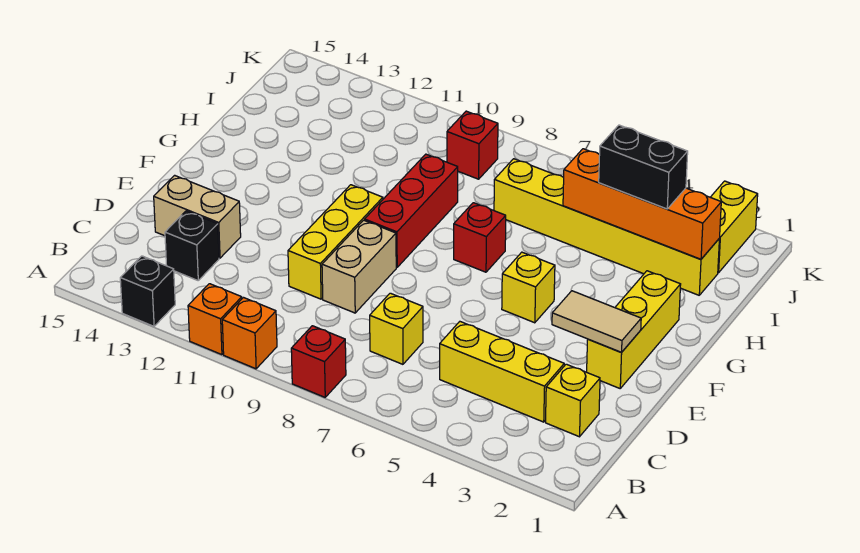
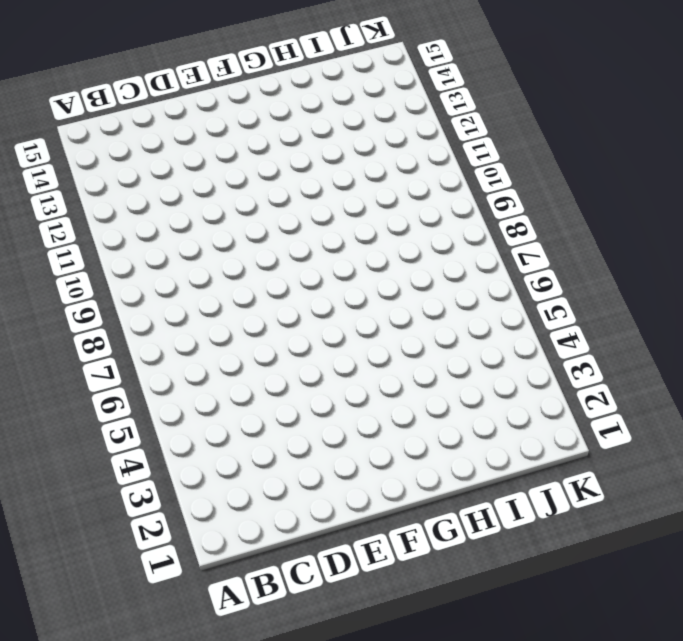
none -> red brick A8 level 1
none -> orange brick A10 level 1
none -> orange brick A11 level 1

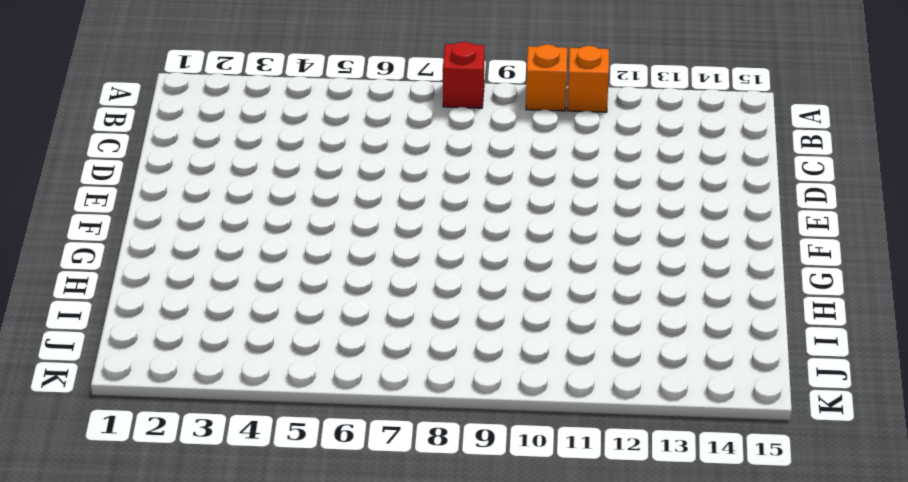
none -> black brick A13 level 1
none -> yellow brick C2 level 1
none -> yellow brick C3:C5 level 1

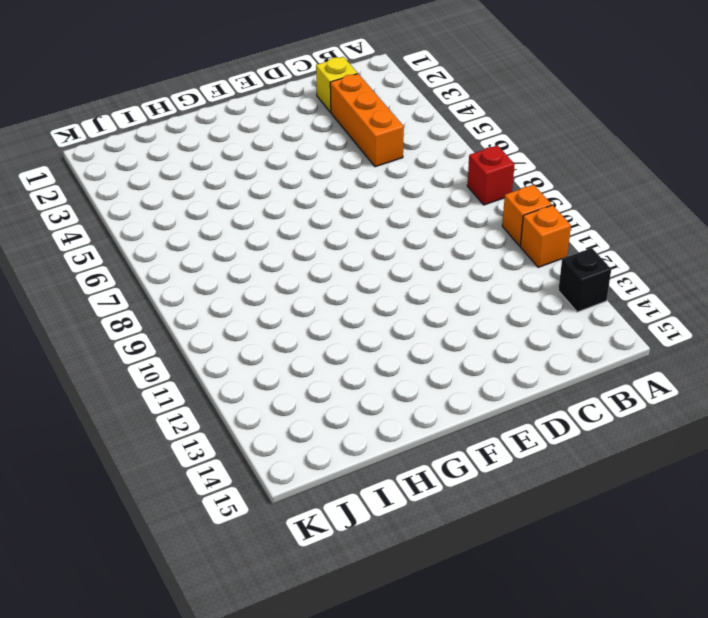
orange brick C3:C5 level 1 -> yellow brick C3:C5 level 1
none -> yellow brick C7 level 1
none -> black brick C13 level 1
none -> tan brick D9:E9 level 1

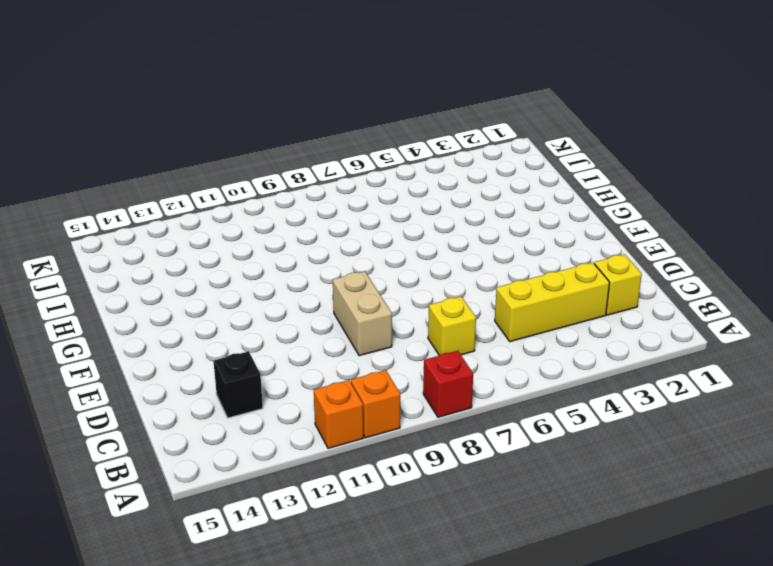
none -> black brick A13 level 1
none -> yellow brick D10:F10 level 1
none -> tan brick D13:D14 level 1

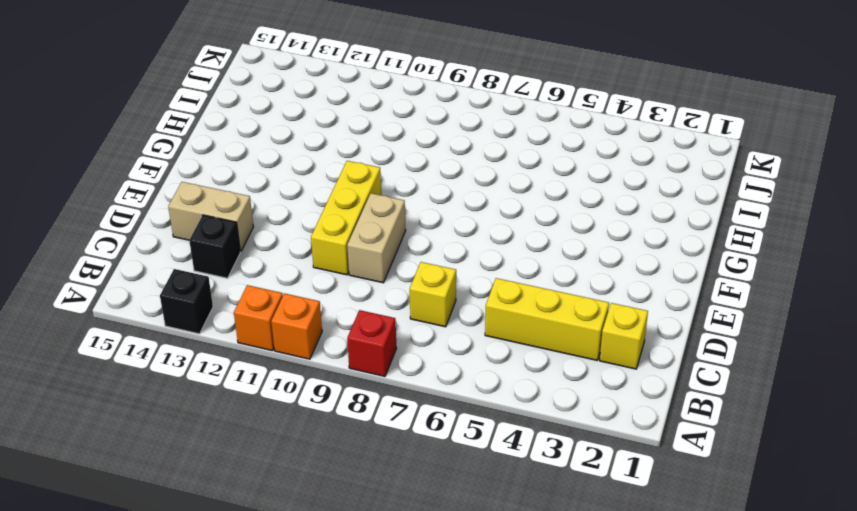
none -> yellow brick E2:G2 level 1
none -> yellow brick F5 level 1
none -> red brick F9:H9 level 1

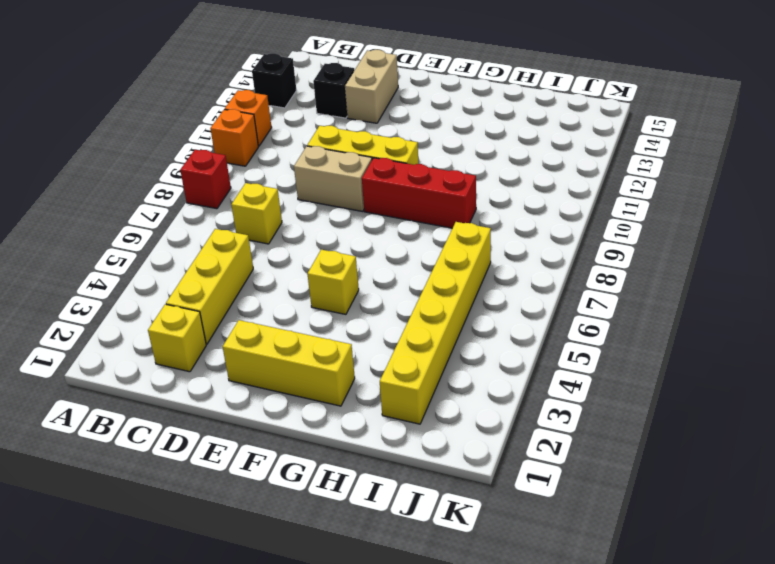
none -> red brick G7 level 1
none -> yellow brick J2:K2 level 1
none -> red brick J9 level 1

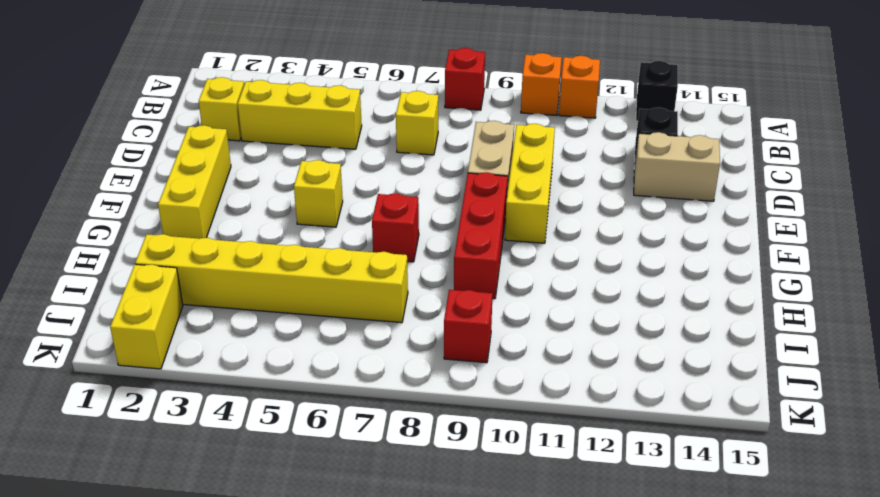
none -> tan tile E2:E3 level 2
none -> orange brick I2:I5 level 2
none -> black brick I3:I4 level 3

